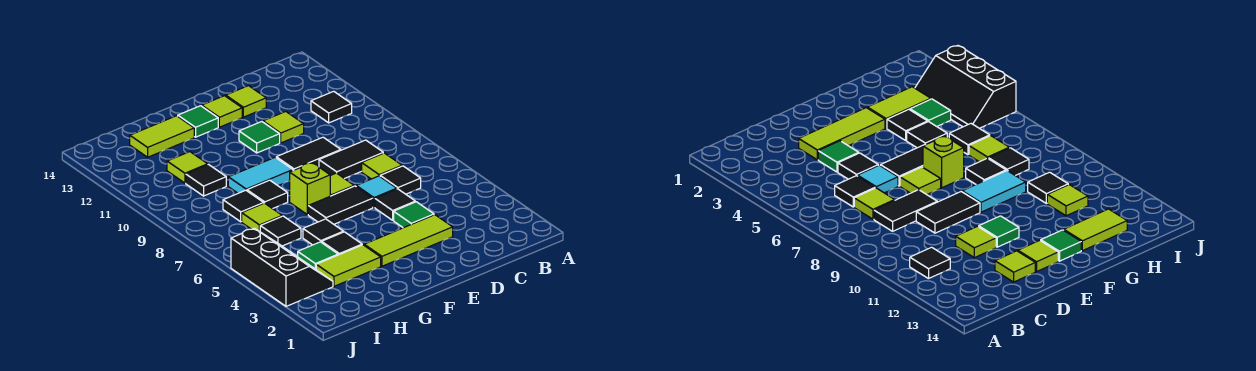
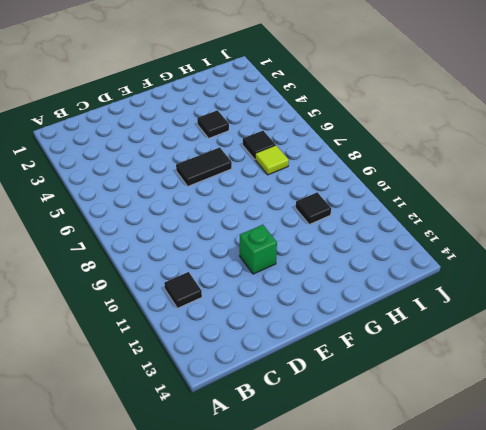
green brick E11 level 1 -> green tile E11 level 1
none -> black tile C6 level 1
none -> lime tile C7 level 1
none -> black tile C8:D8 level 1
none -> lime tile D3:F3 level 1

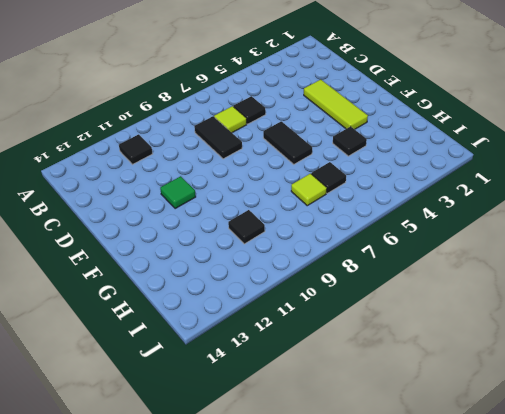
none -> green tile D4 level 1
none -> black tile D5 level 1
none -> cyan tile D6 level 1
none -> black tile D9:E9 level 1

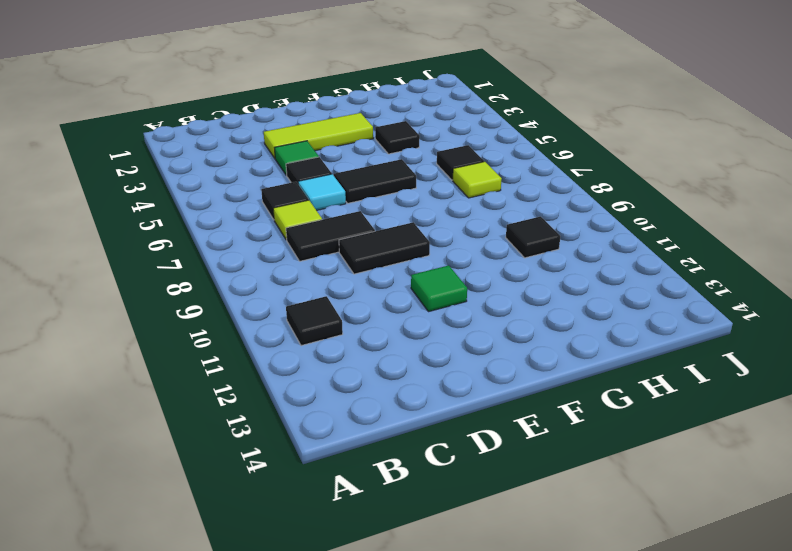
none -> lime tile D11 level 1
none -> lime tile D13 level 1
none -> lime tile E7 level 1
none -> lime tile E13 level 1

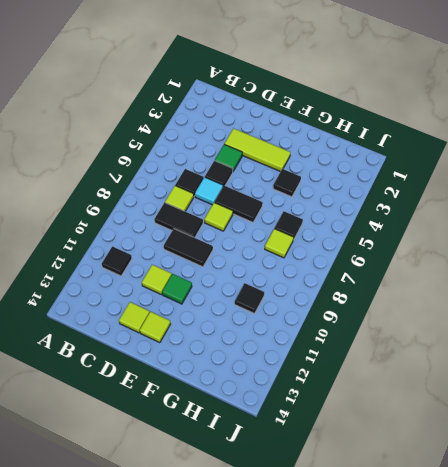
none -> lime brick F7 level 1
none -> cyan tile F9:G9 level 1
none -> green tile F13 level 1
none -> lime tile G3:H3 level 1

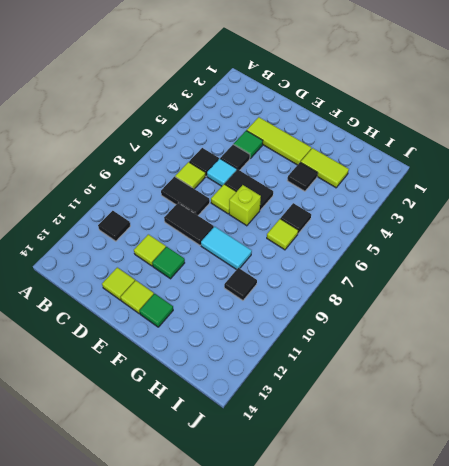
none -> black tile G5 level 1
none -> black tile G8 level 1
none -> lime tile G13:H13 level 1
none -> green tile H4 level 1

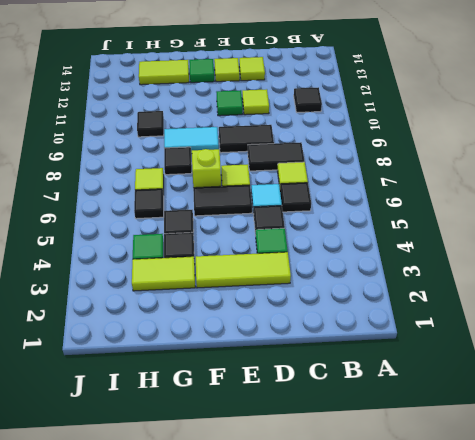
none -> black tile H8 level 1
none -> lime tile H11 level 1
none -> black slope I3:J5 level 1 top J

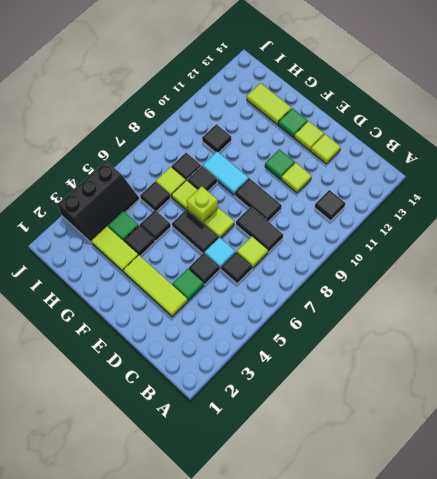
lime tile G7 level 1 -> lime tile H11 level 1

